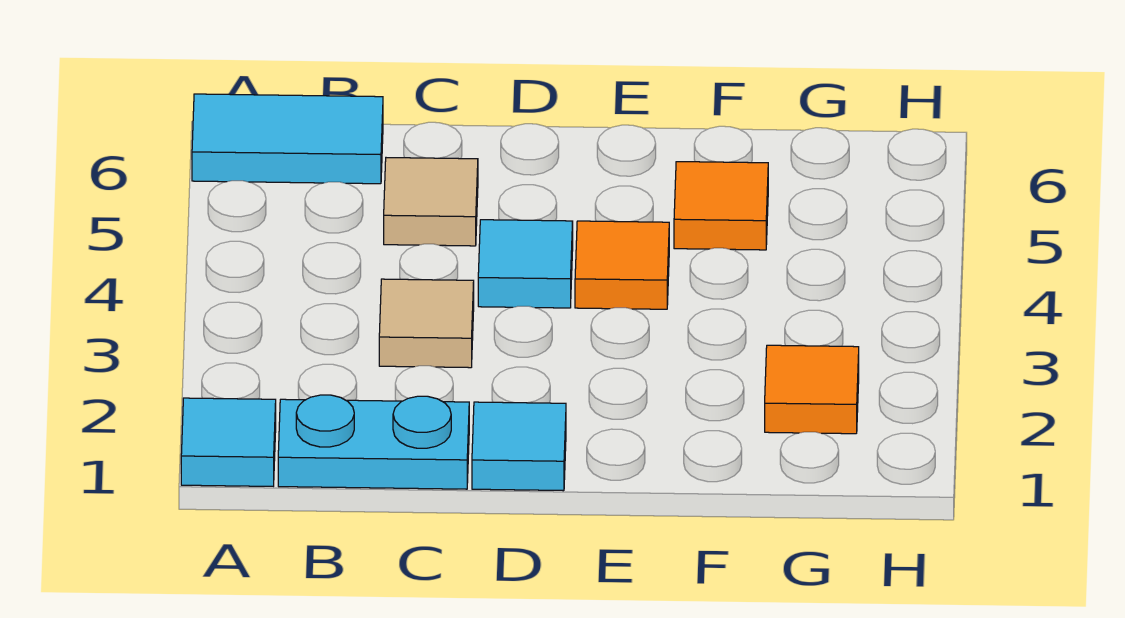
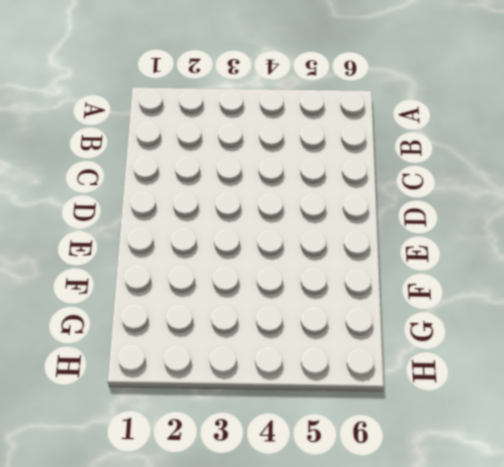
none -> cyan tile A1 level 1
none -> cyan tile A6:B6 level 1

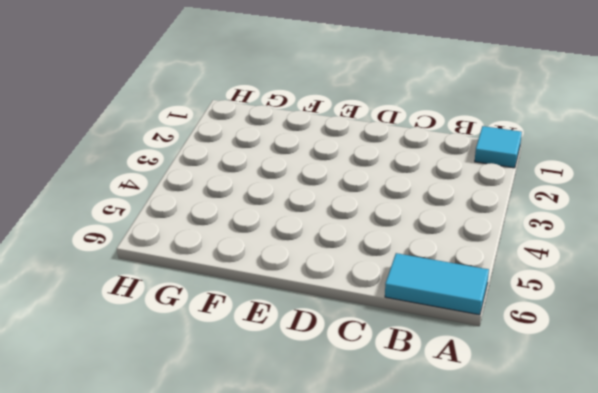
none -> cyan plate B1:C1 level 1
none -> tan tile C3 level 1

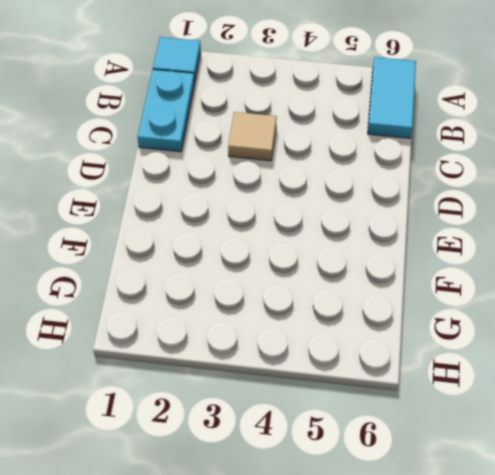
none -> tan tile C5 level 1
none -> cyan tile D1 level 1

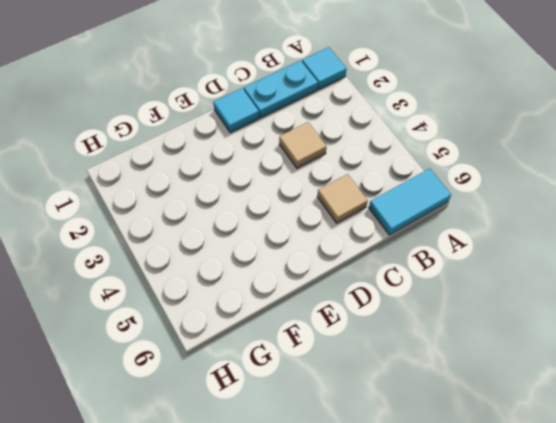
none -> cyan tile D4 level 1
none -> orange tile E4 level 1

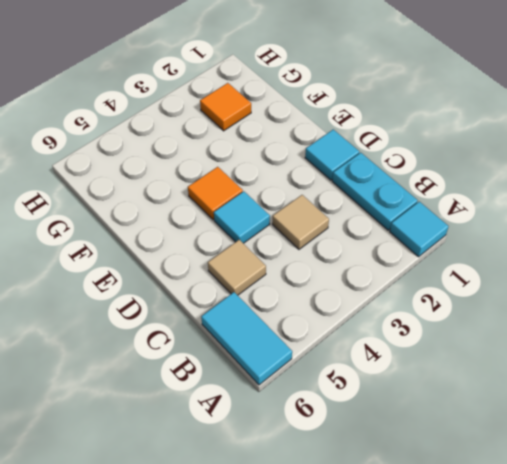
none -> orange tile F5 level 1

